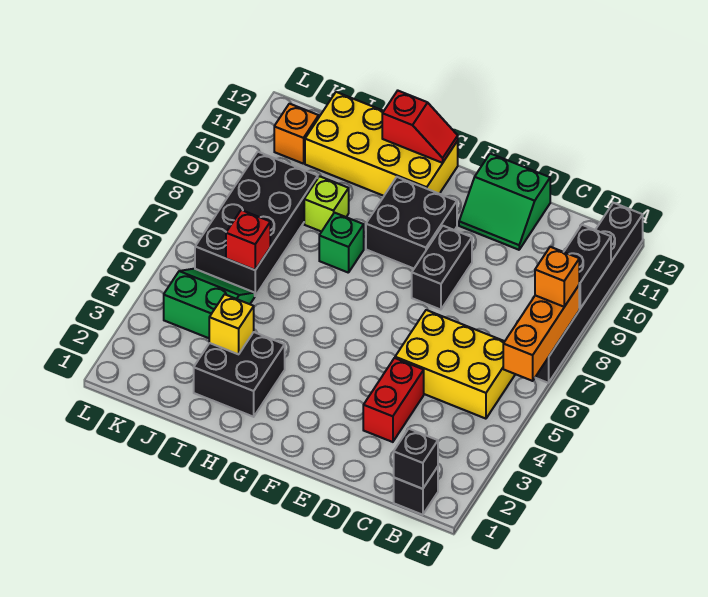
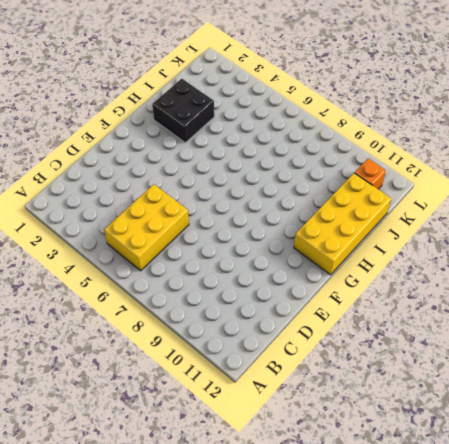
none -> black brick A7:A12 level 1
none -> black brick B1 level 1
none -> red brick D3:D4 level 1

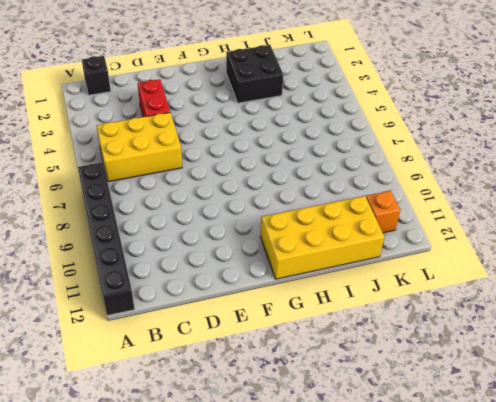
none -> green slope D11:E12 level 1 top 12
none -> black brick E8:E9 level 1
none -> black brick F9:G10 level 1

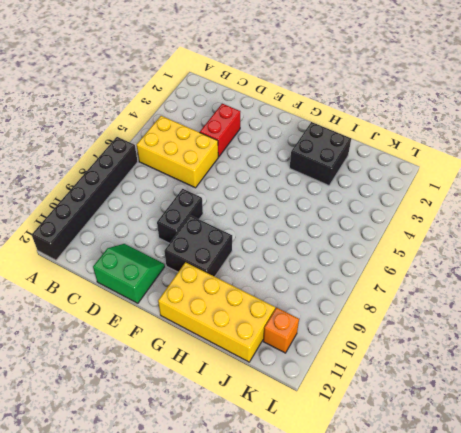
none -> black brick B1 level 1
none -> green brick H8 level 1
none -> lime brick I9 level 1

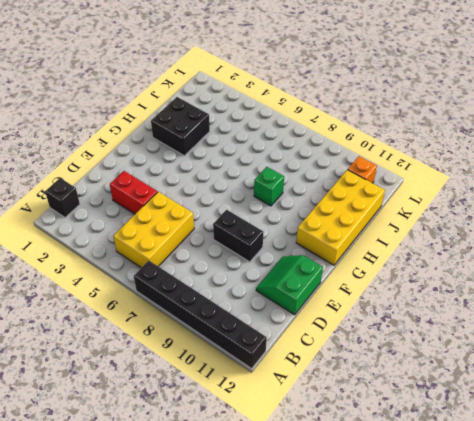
none -> black brick F9:G10 level 1
none -> lime brick I9 level 1
none -> green slope J4:K5 level 1 top 4

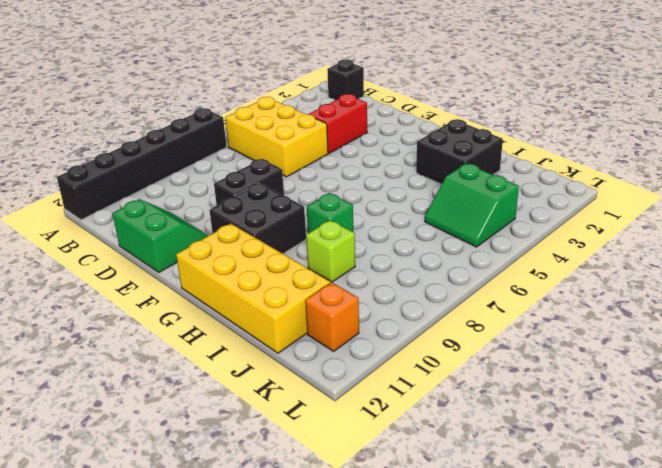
none -> black brick J6:K9 level 1
none -> orange brick A6:A8 level 2
none -> black brick A9:A10 level 2

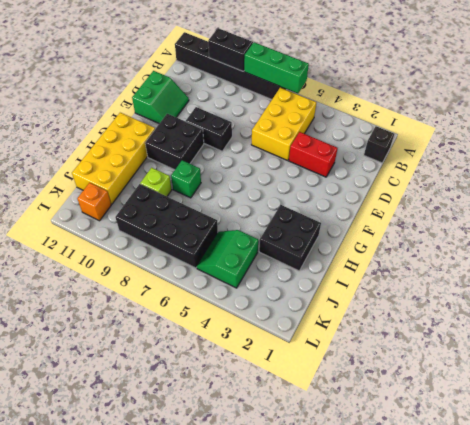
green brick A6:A8 level 2 -> orange brick A6:A8 level 2
none -> black brick B1 level 2
none -> red slope G12:H12 level 2 top H
none -> yellow brick I3 level 2

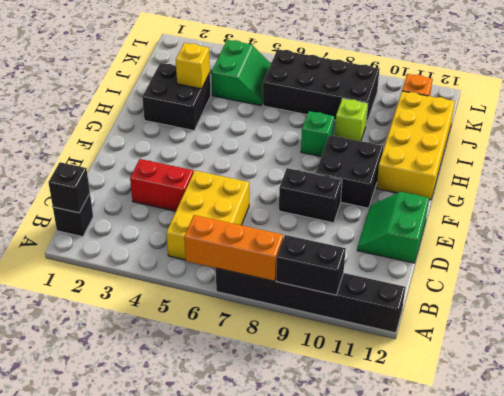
none -> red slope G12:H12 level 2 top H
none -> red brick J6 level 2
none -> orange brick A8 level 3

